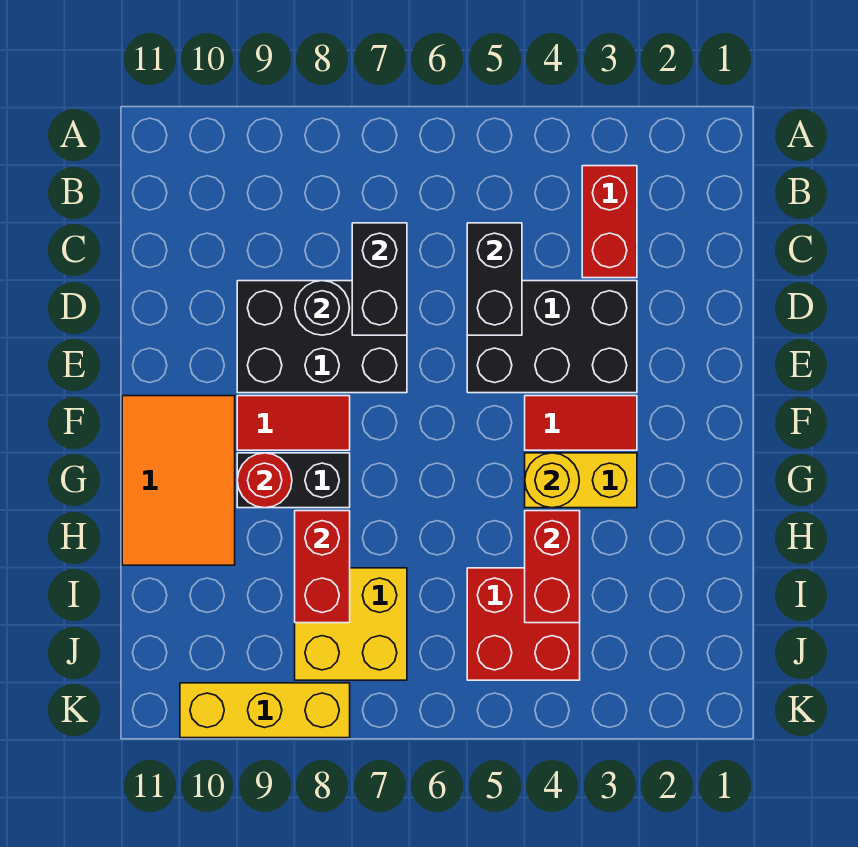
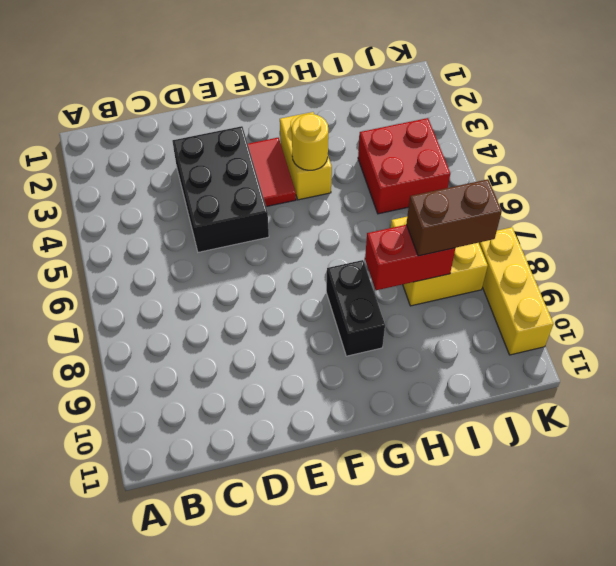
brown brick I8:J8 level 3 -> none
none -> red brick B3:C3 level 1
none -> black brick D7:E9 level 1
none -> red tile F8:F9 level 1

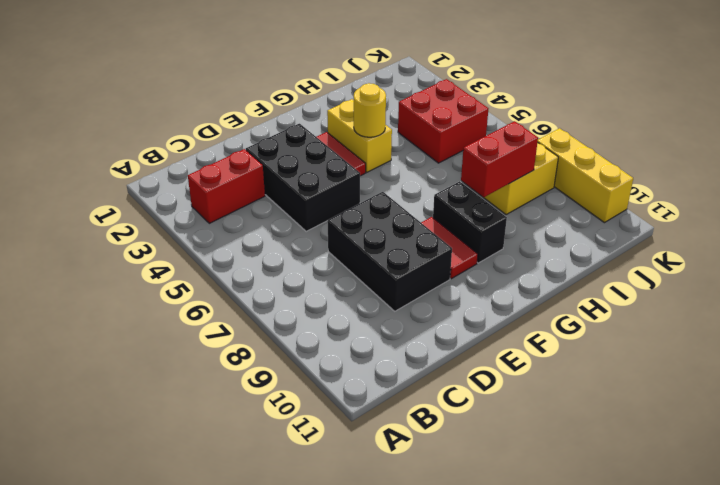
none -> orange tile F10:H11 level 1
none -> black brick C5:D5 level 2
none -> black brick C7:D7 level 2

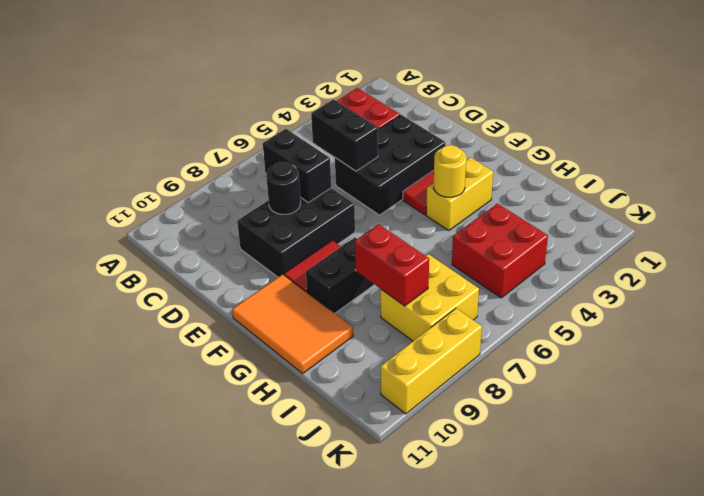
none -> red round brick G9 level 2
none -> red brick H4:I4 level 2

